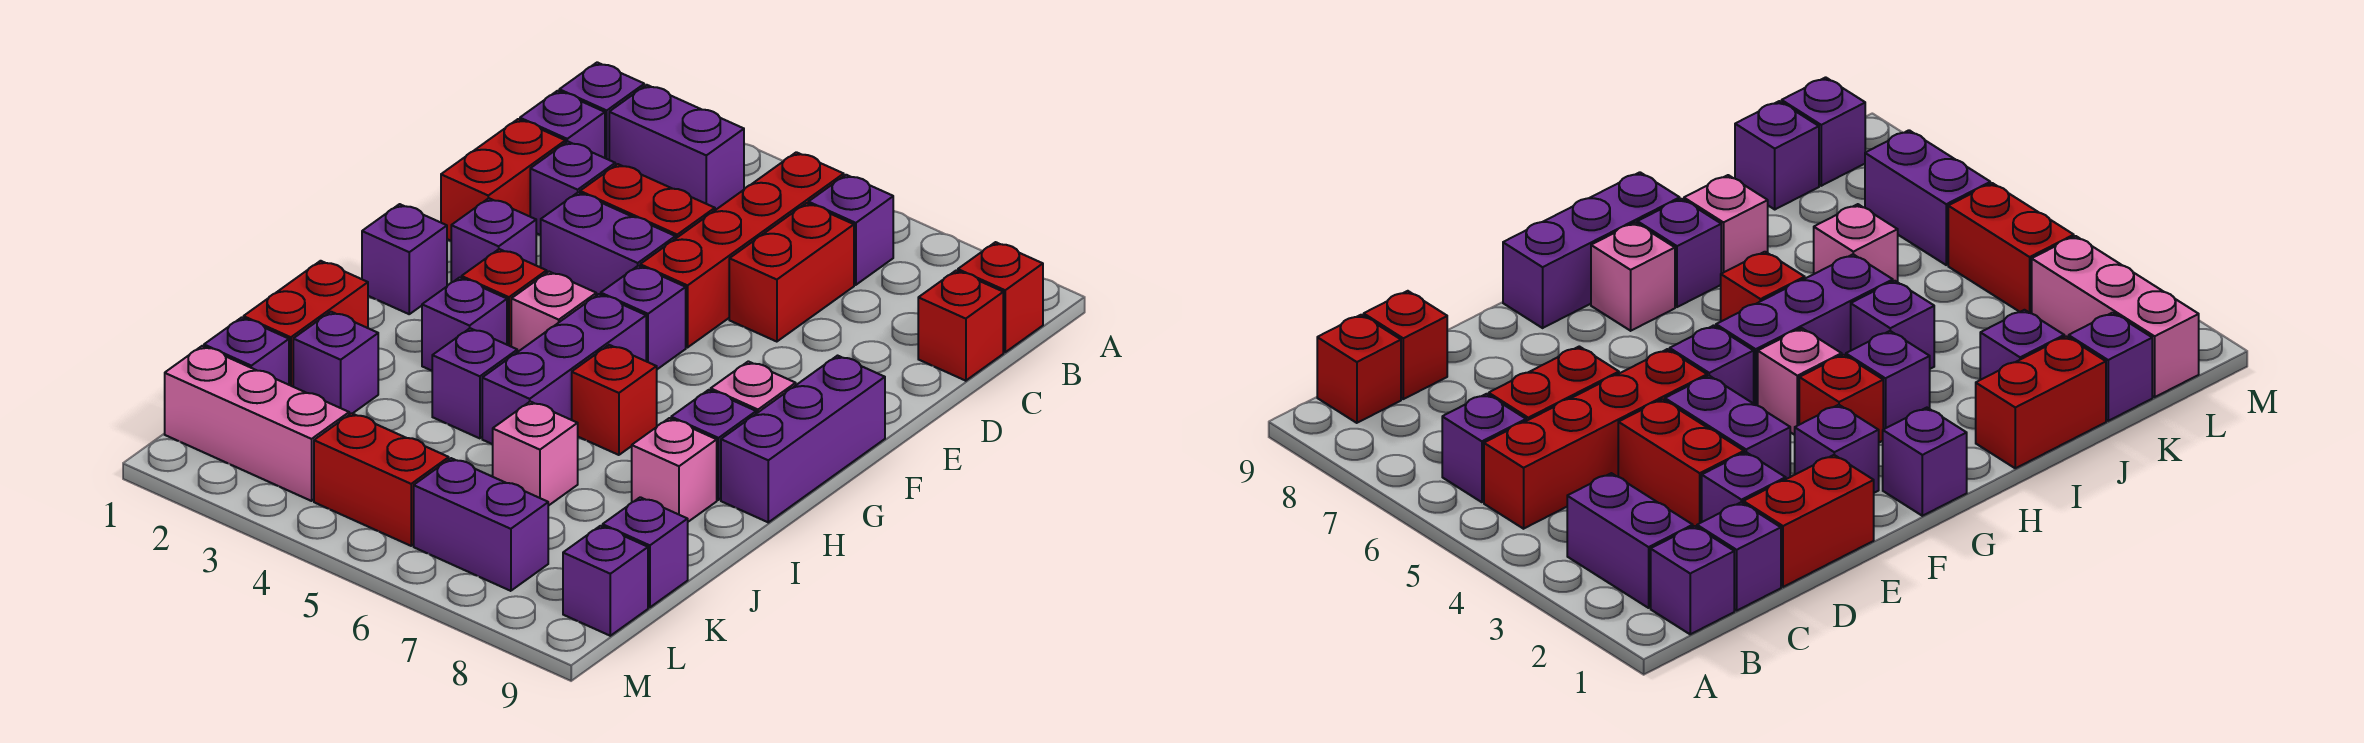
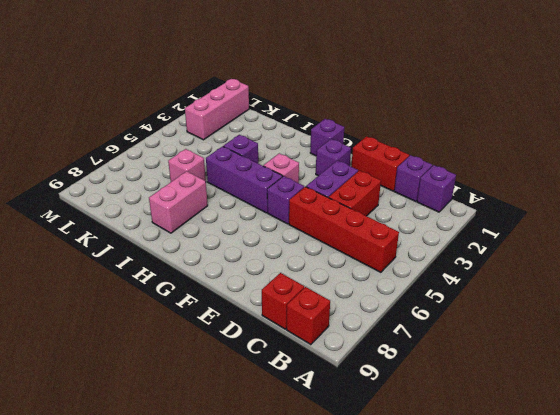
pink brick I7:I8 level 1 -> pink brick I8 level 1
none -> purple brick B2:B3 level 1
none -> purple brick B6 level 1
none -> red brick C6:D6 level 1
none -> purple brick D2 level 1

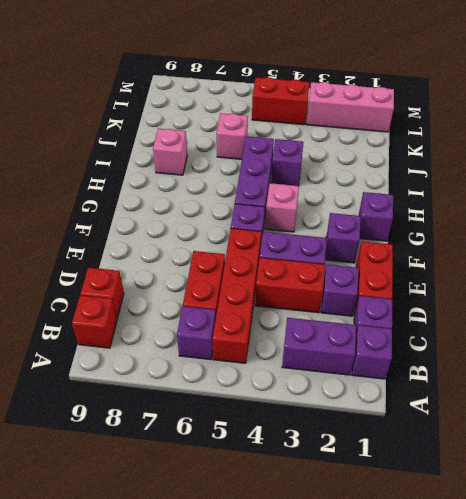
none -> purple brick F9:H9 level 1
none -> red brick G3 level 1
none -> pink brick G8 level 1
none -> purple brick H3 level 1

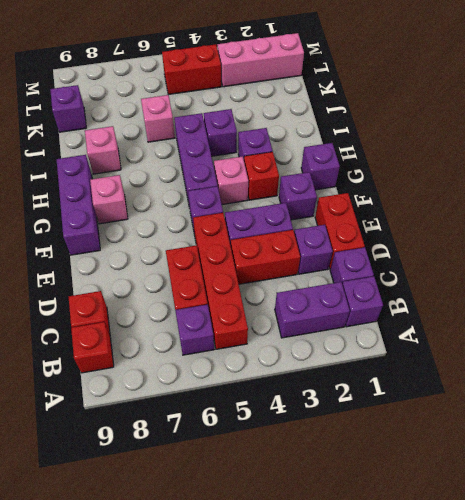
none -> red brick H6 level 1
none -> purple brick H8 level 1
none -> red brick I1:J1 level 1
none -> purple brick J2 level 1

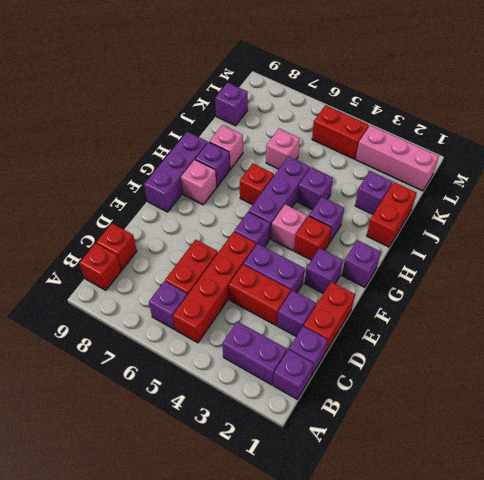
none -> purple brick K1 level 1
none -> purple brick L6:L7 level 1
none -> purple brick L9 level 1

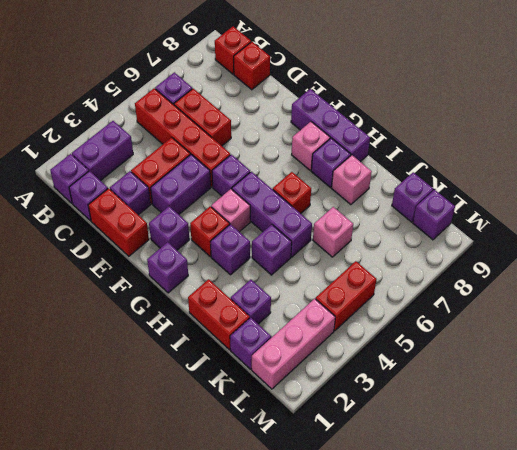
none -> purple brick L6:L7 level 1

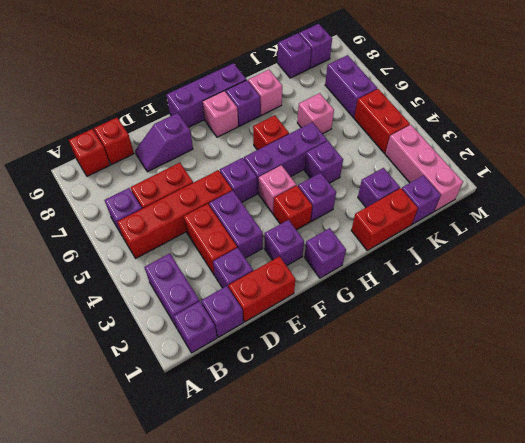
purple slope D8:E8 level 1 top E -> none

